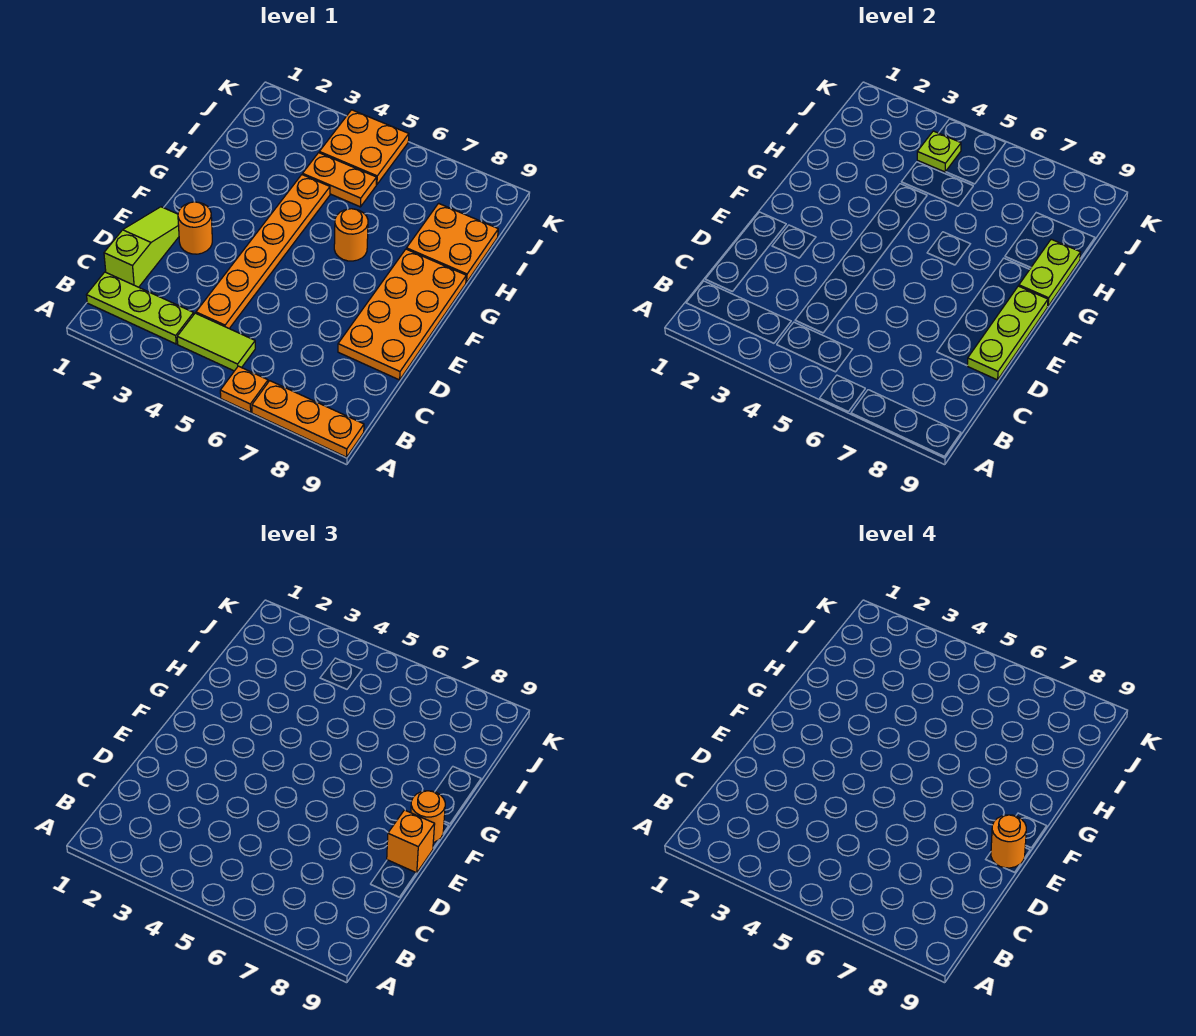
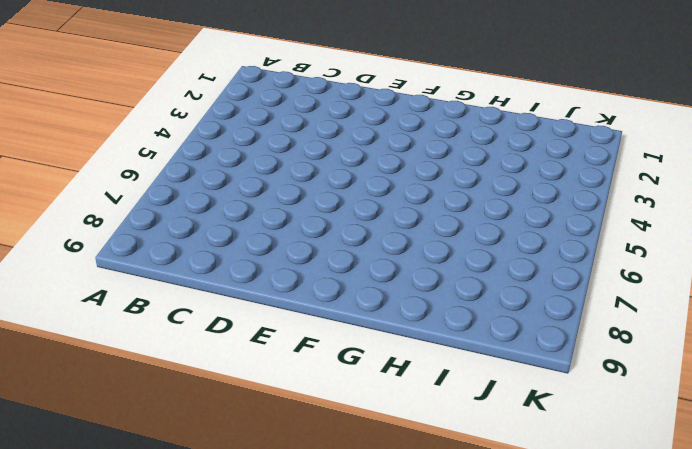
none -> orange plate A6 level 1
none -> orange plate A7:A9 level 1
none -> lime plate B1:B3 level 1

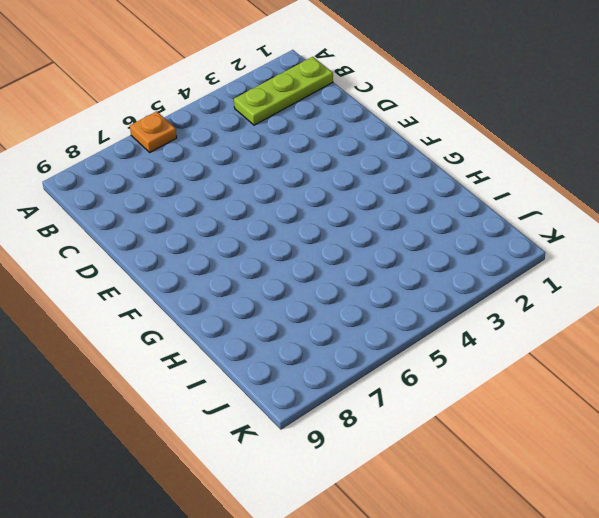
none -> orange plate A7:A9 level 1
none -> lime tile B4:B5 level 1
none -> lime slope C1:E1 level 1 top C

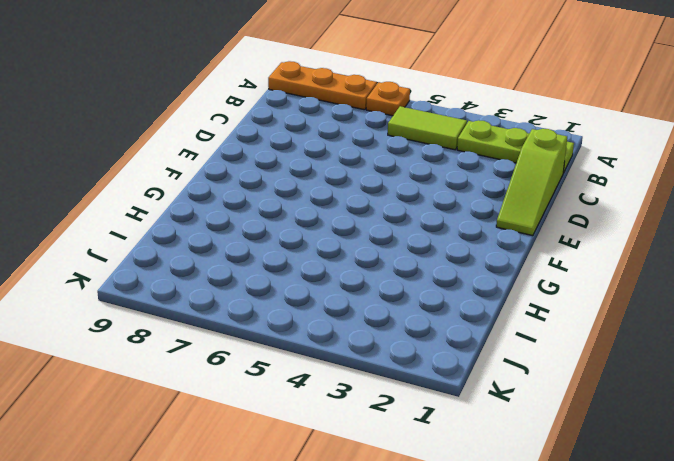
none -> orange plate C4:H4 level 1
none -> orange plate D8:G9 level 1
none -> orange round brick E2 level 1

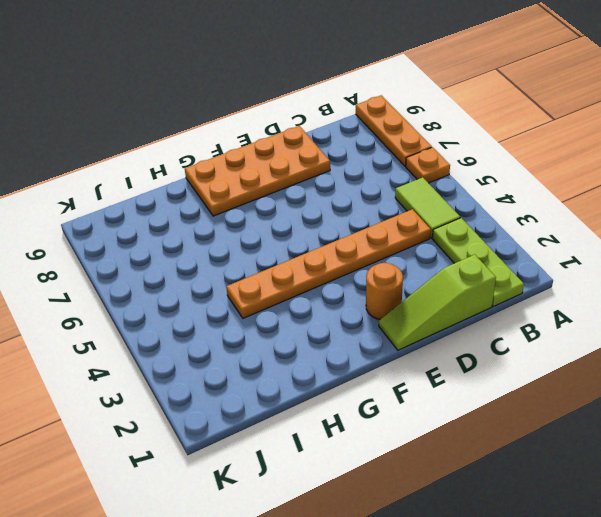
none -> orange round brick G6 level 1
none -> orange plate H8:I9 level 1
none -> orange plate I4:I5 level 1

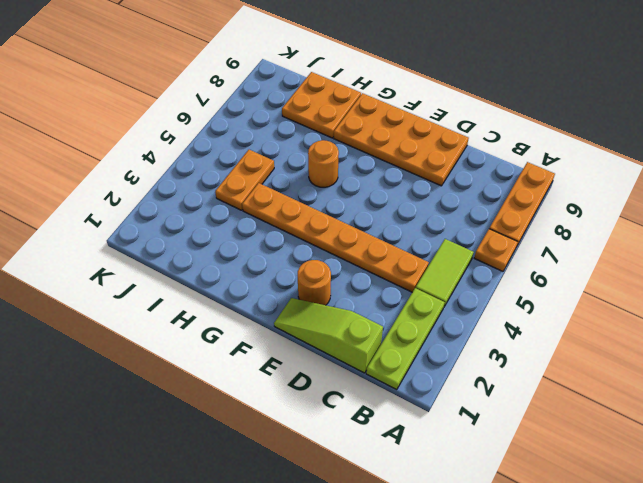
none -> orange plate J4:K5 level 1
none -> lime plate D9:F9 level 2
none -> lime plate G9:H9 level 2

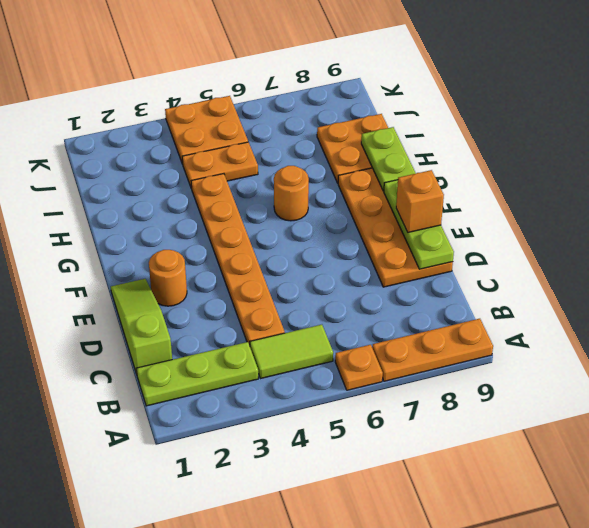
none -> lime plate J4 level 2
none -> orange round brick F9 level 3
none -> orange round brick E9 level 4

